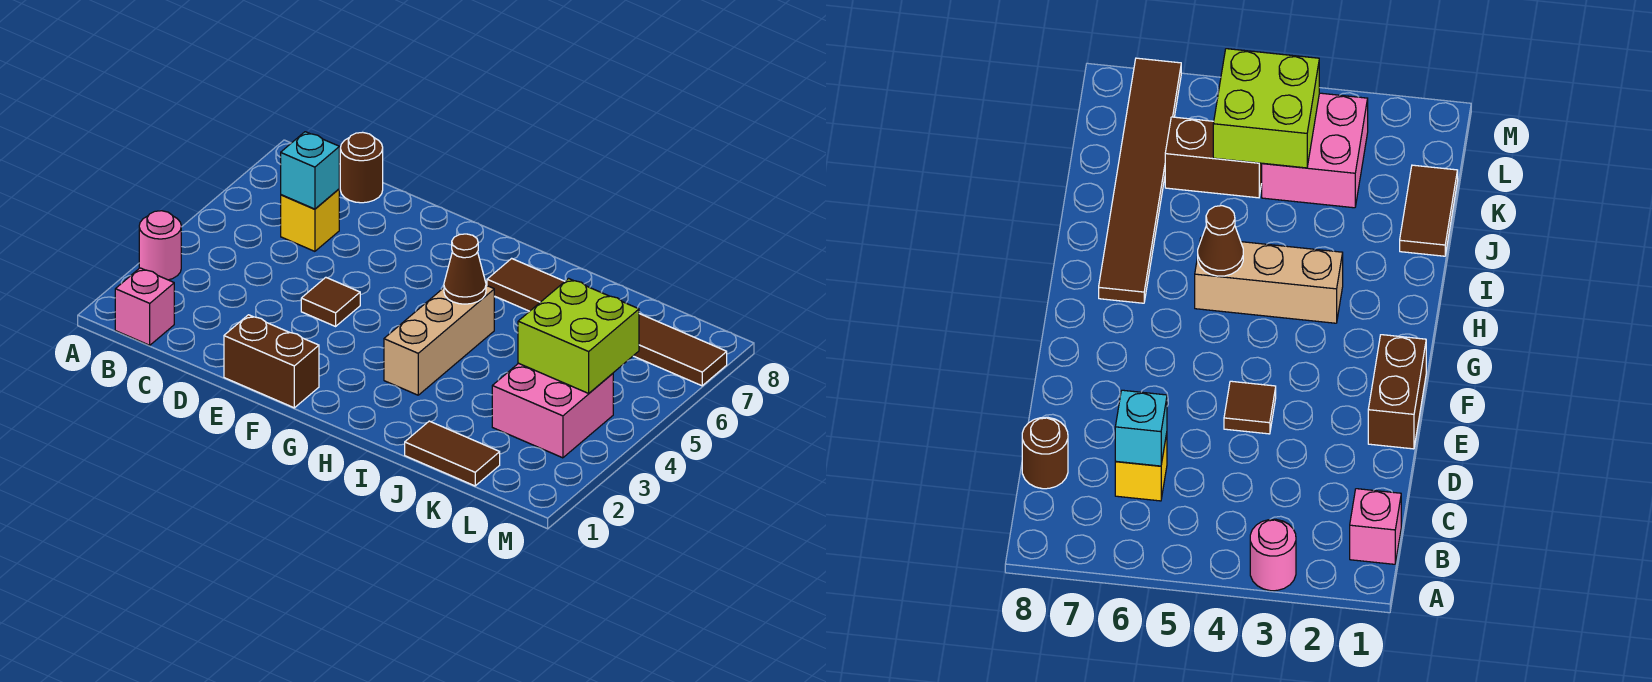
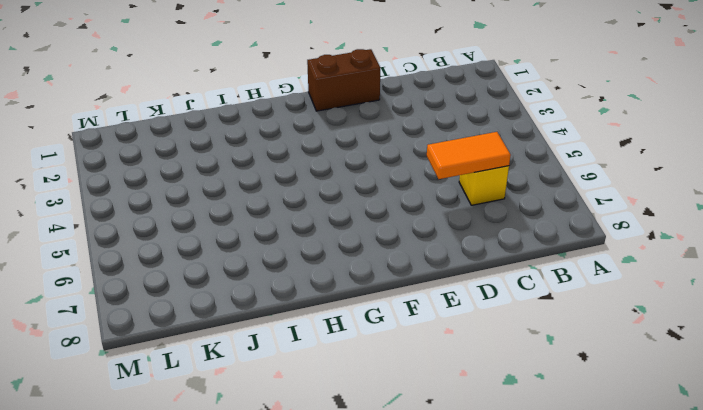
orange tile C6:D6 level 2 -> cyan brick C6 level 2
none -> pink round brick A3 level 1
none -> pink brick B1 level 1
none -> brown round brick C8 level 1

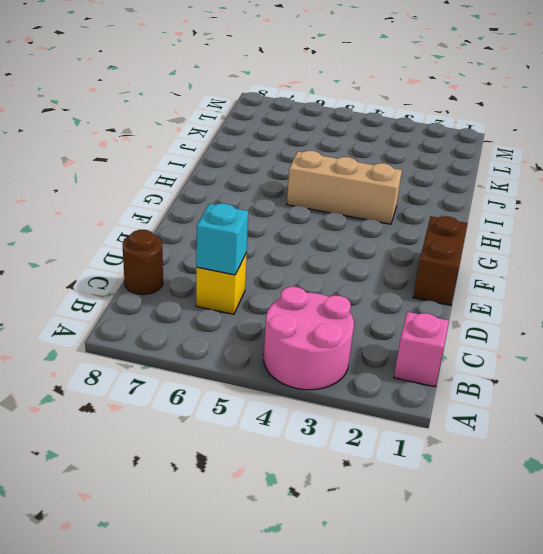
pink round brick A3:B4 level 1 -> pink round brick A3 level 1
none -> brown tile E4 level 1
none -> brown tile H7:M7 level 1
none -> brown tile J1:K1 level 1

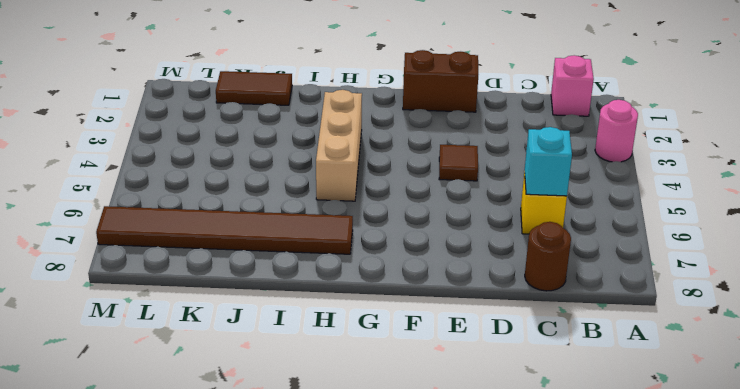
none -> pink brick K3:L4 level 1
none -> brown brick K5:K6 level 1
none -> brown cone H5 level 2

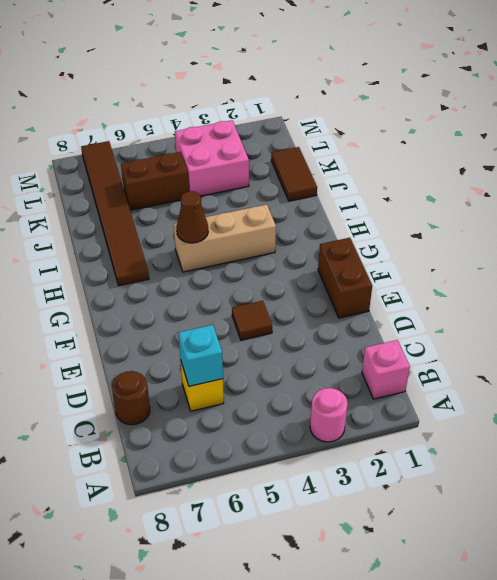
none -> lime brick K4:L5 level 2

